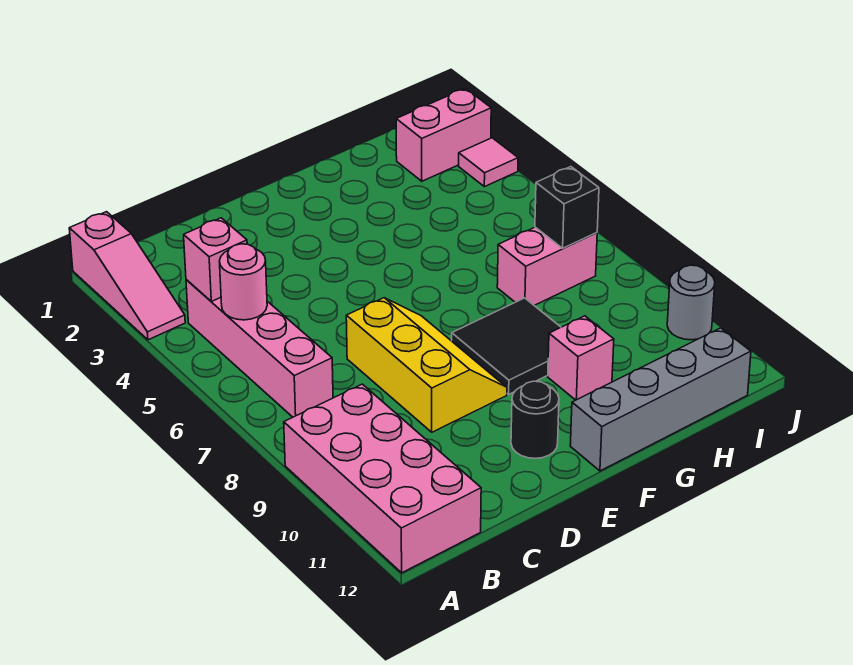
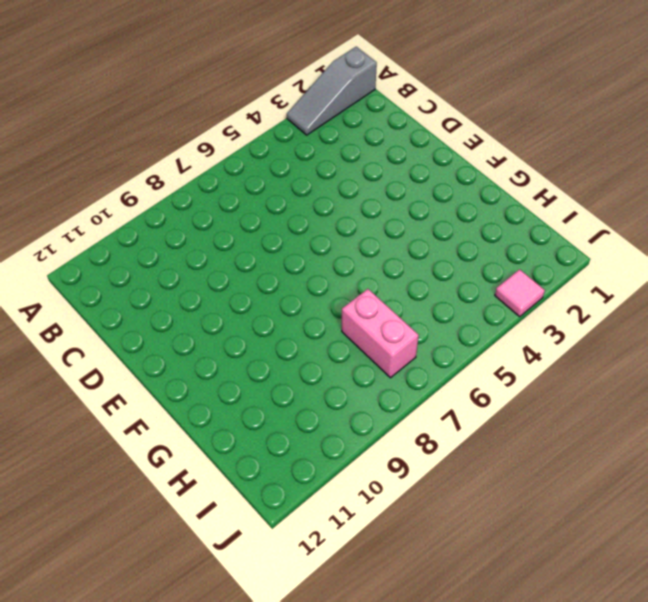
grey slope A1:A3 level 1 top 1 -> pink slope A1:A3 level 1 top 1
none -> pink brick A9:B12 level 1
none -> pink brick B4:B7 level 1
none -> yellow slope D7:E9 level 1 top D

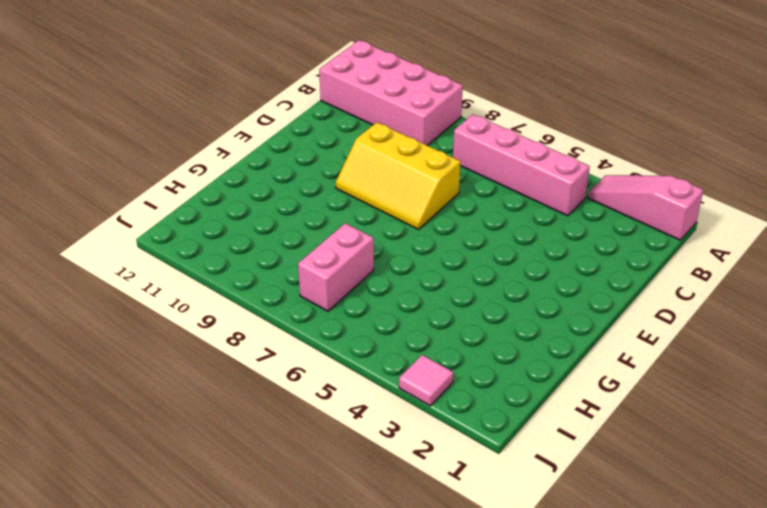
none -> black round brick E11 level 1
none -> black tile F8:G9 level 1
none -> grey brick F12:I12 level 1

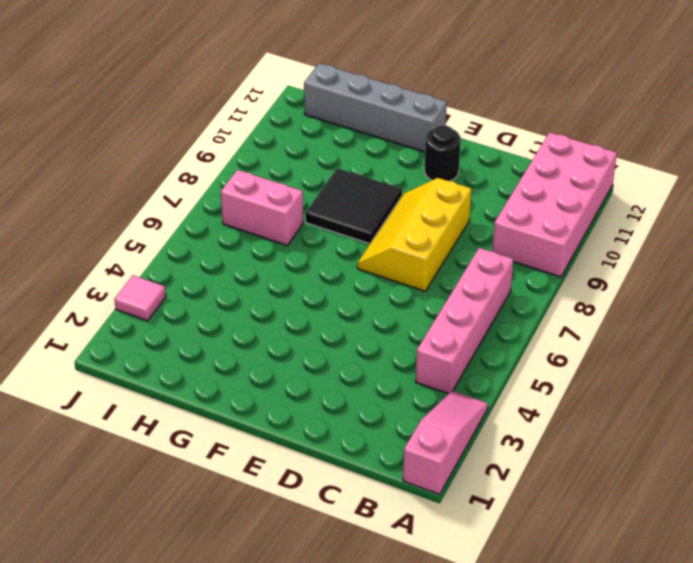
none -> pink brick G10 level 1
none -> pink brick I2:J2 level 1
none -> grey round brick J10 level 1

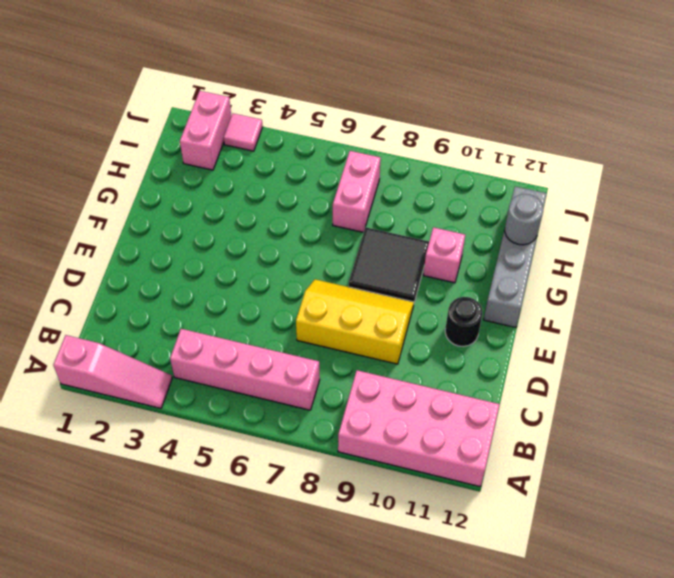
grey round brick H12 level 2 -> grey round brick J10 level 1
none -> pink brick B4 level 2
none -> pink round brick B5 level 2
none -> black brick I7 level 2

